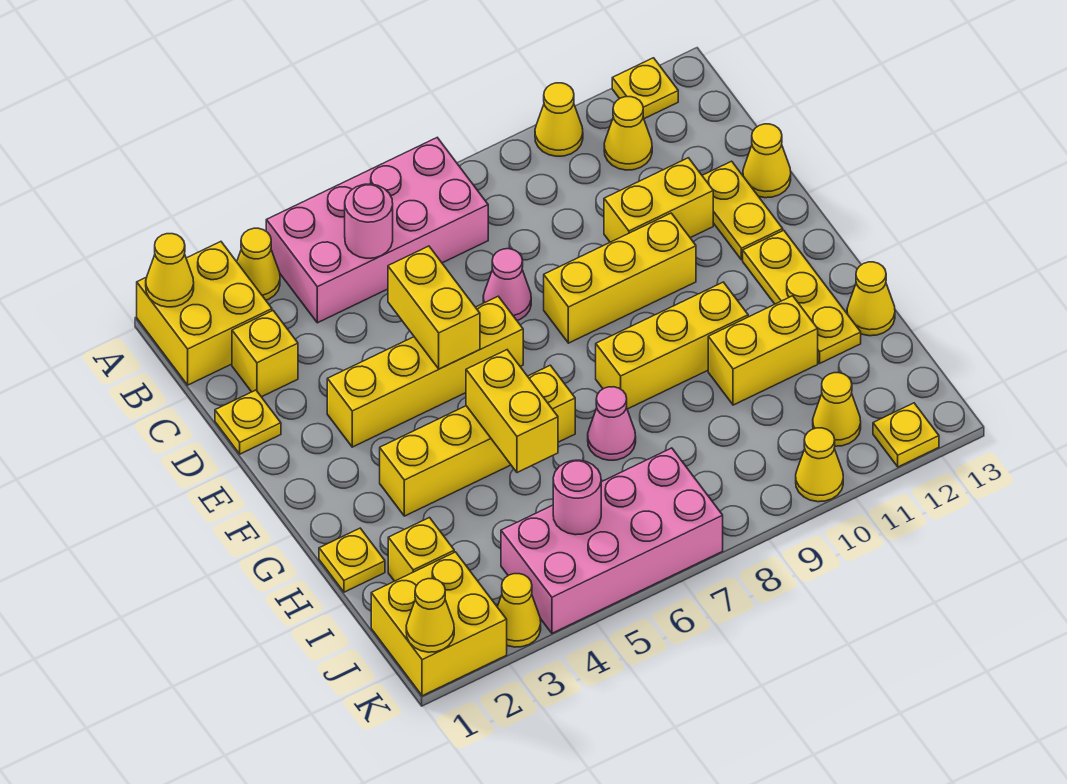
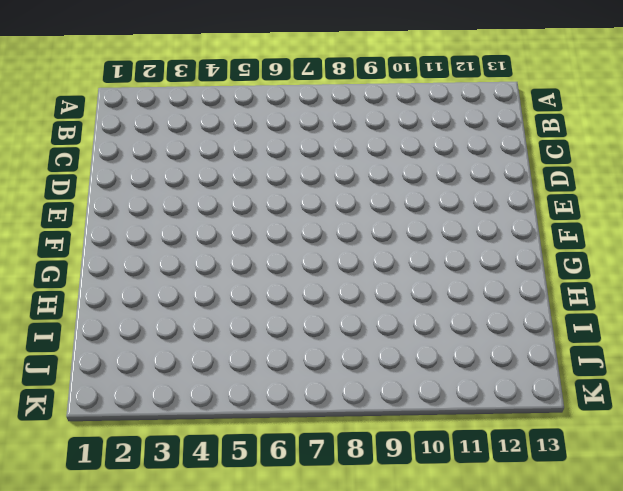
none -> yellow brick A1:B2 level 1
none -> yellow cone A3 level 1
none -> pink brick A4:B7 level 1
none -> yellow cone A10 level 1

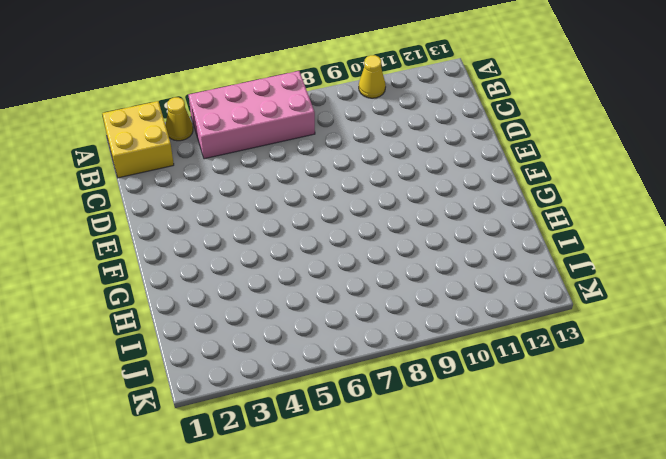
none -> yellow plate A12 level 1
none -> yellow cone B11 level 1
none -> yellow brick C2 level 1
none -> yellow plate D1 level 1

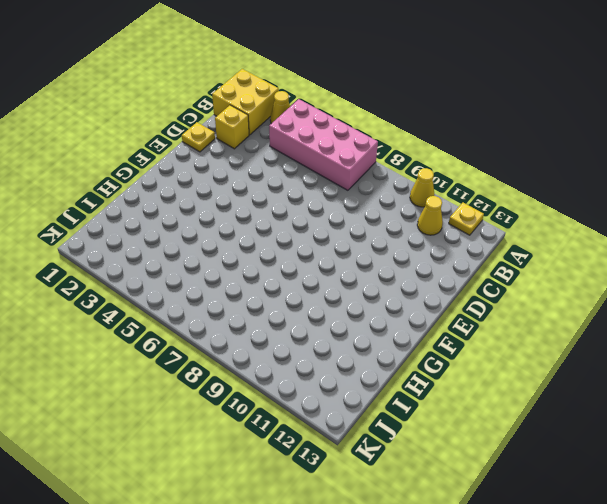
none -> pink cone D7 level 1
none -> yellow brick D10:D11 level 1
none -> yellow plate D12:E12 level 1
none -> yellow cone D13 level 1

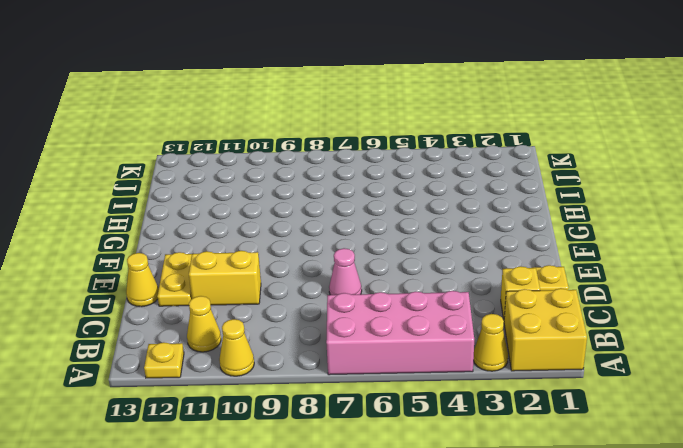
none -> yellow brick E3:E6 level 1
none -> yellow brick E8:E10 level 1
none -> yellow plate F12:H12 level 1
none -> yellow brick G3:G6 level 1

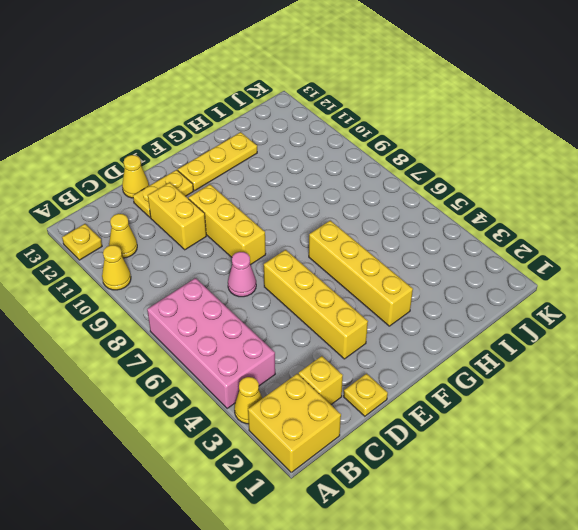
none -> yellow brick G8:G10 level 1
none -> yellow plate H1 level 1
none -> pink cone H7 level 1
none -> yellow brick H10:H11 level 1

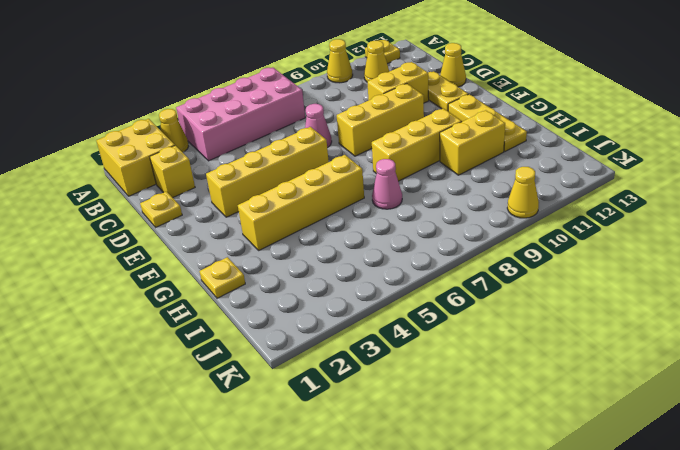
none -> yellow cone H13 level 1
none -> yellow brick I2 level 1
none -> yellow brick J1:K2 level 1
none -> pink brick J4:K7 level 1

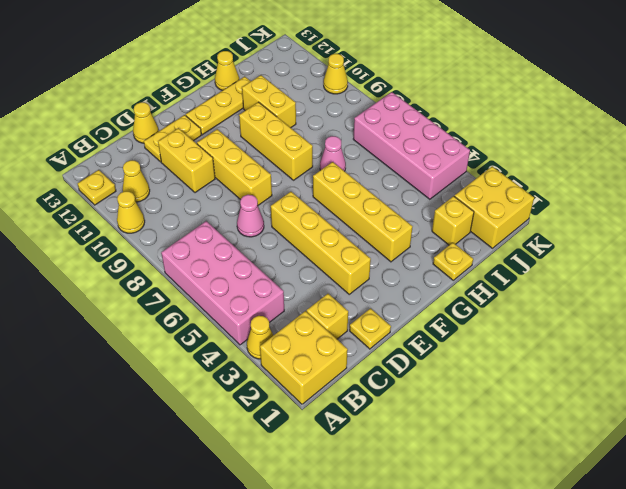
none -> yellow cone J11 level 1
none -> yellow cone K3 level 1
none -> yellow plate K12 level 1
none -> yellow cone A1 level 2

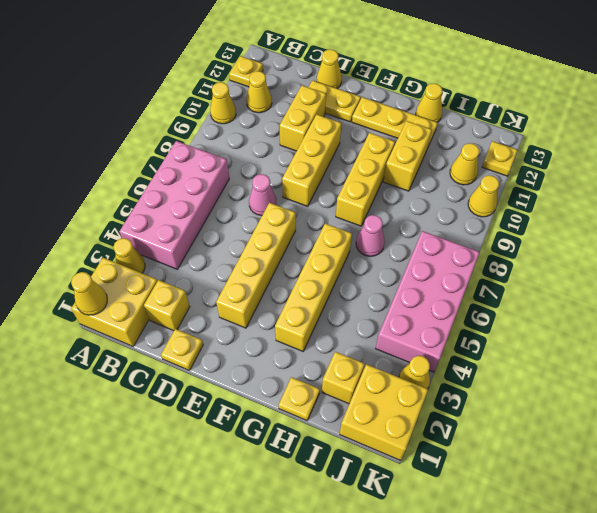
none -> pink round brick B5 level 2
none -> yellow brick D5:E5 level 2
none -> yellow brick G5:H5 level 2
none -> pink round brick J5 level 2

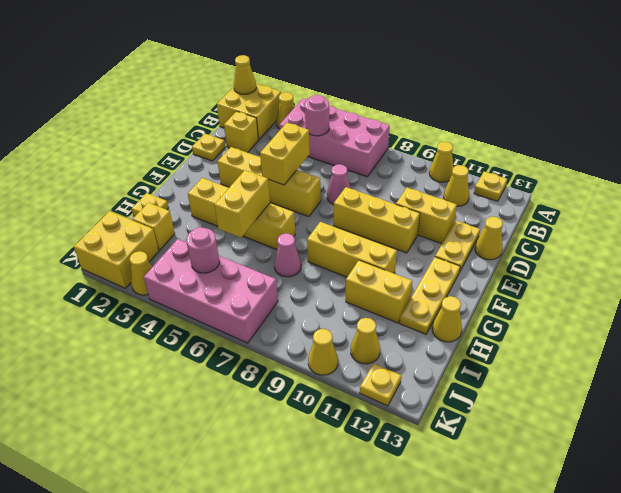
none -> yellow cone K1 level 2

